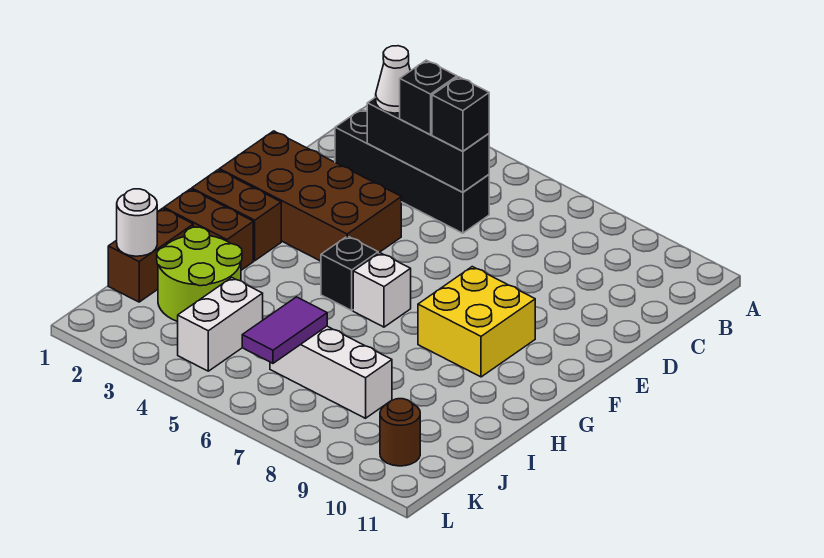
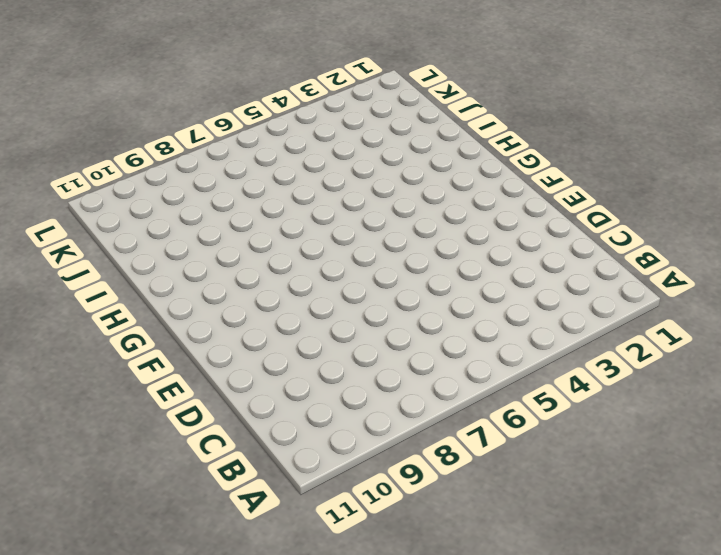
none -> black brick C2:C5 level 1
none -> brown brick E1:F4 level 1
none -> yellow brick F8:G9 level 1

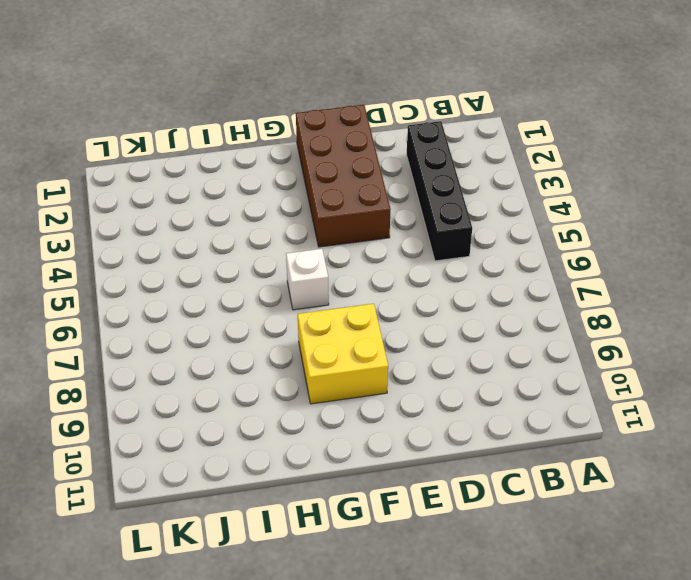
none -> brown brick G1:G2 level 1
none -> black brick G5 level 1
none -> brown brick H1:H2 level 1

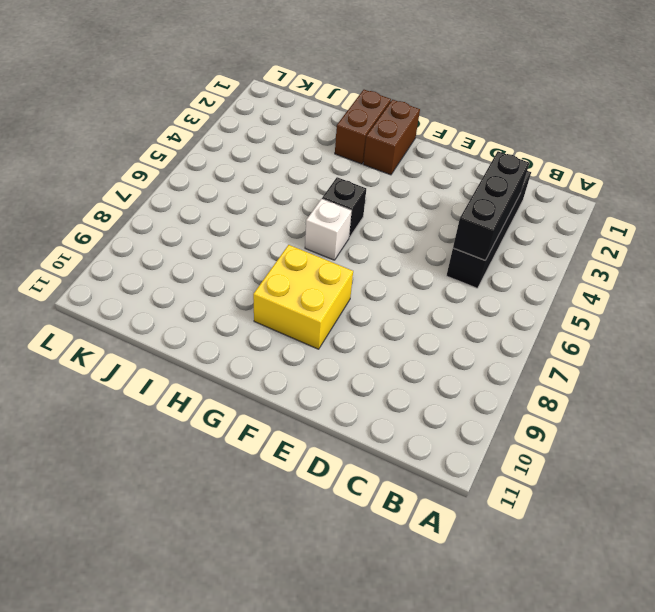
none -> brown brick E1:F4 level 1
none -> brown brick I1:J1 level 1
none -> lime round brick I2:J3 level 1

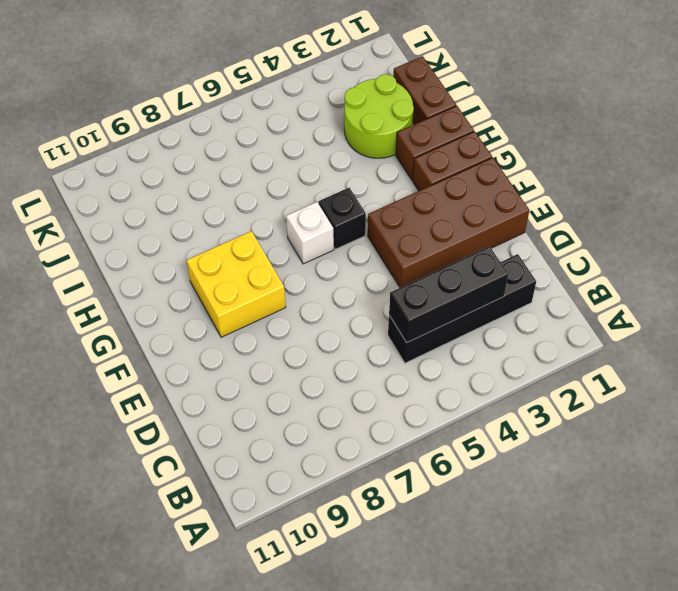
none -> white brick J4:K4 level 1
none -> white brick J6:J8 level 1
none -> brown round brick K10 level 1

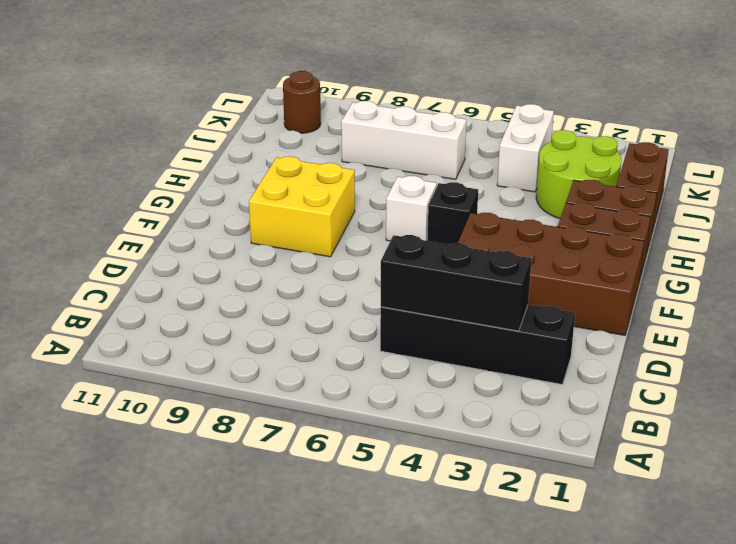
none -> white round brick J1 level 2
none -> purple tile J6:K6 level 2
none -> white cone C3 level 3

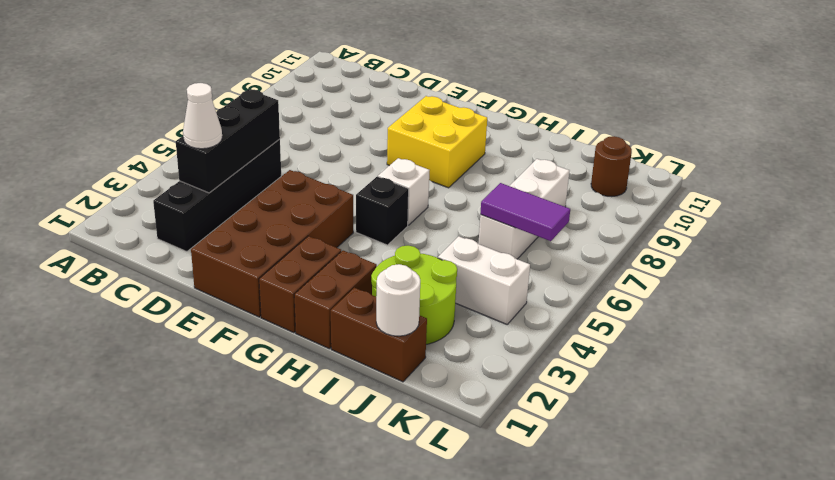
none -> black brick C4 level 3
none -> black brick C5 level 3

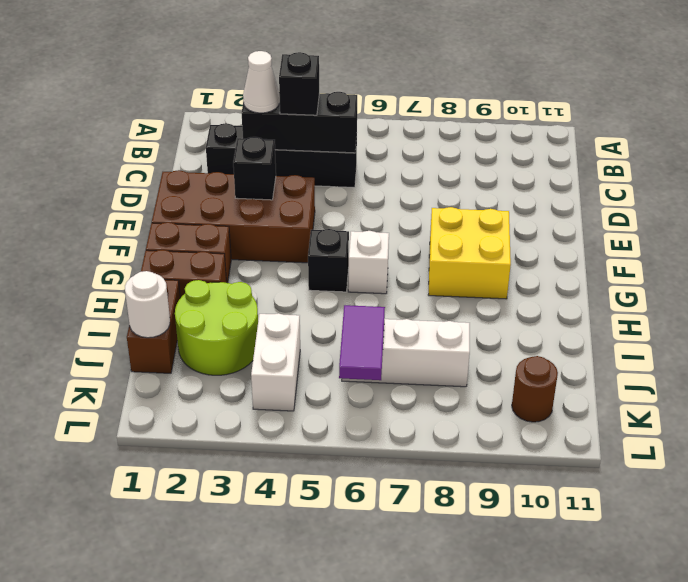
black brick E3 level 2 -> black brick C5 level 3

